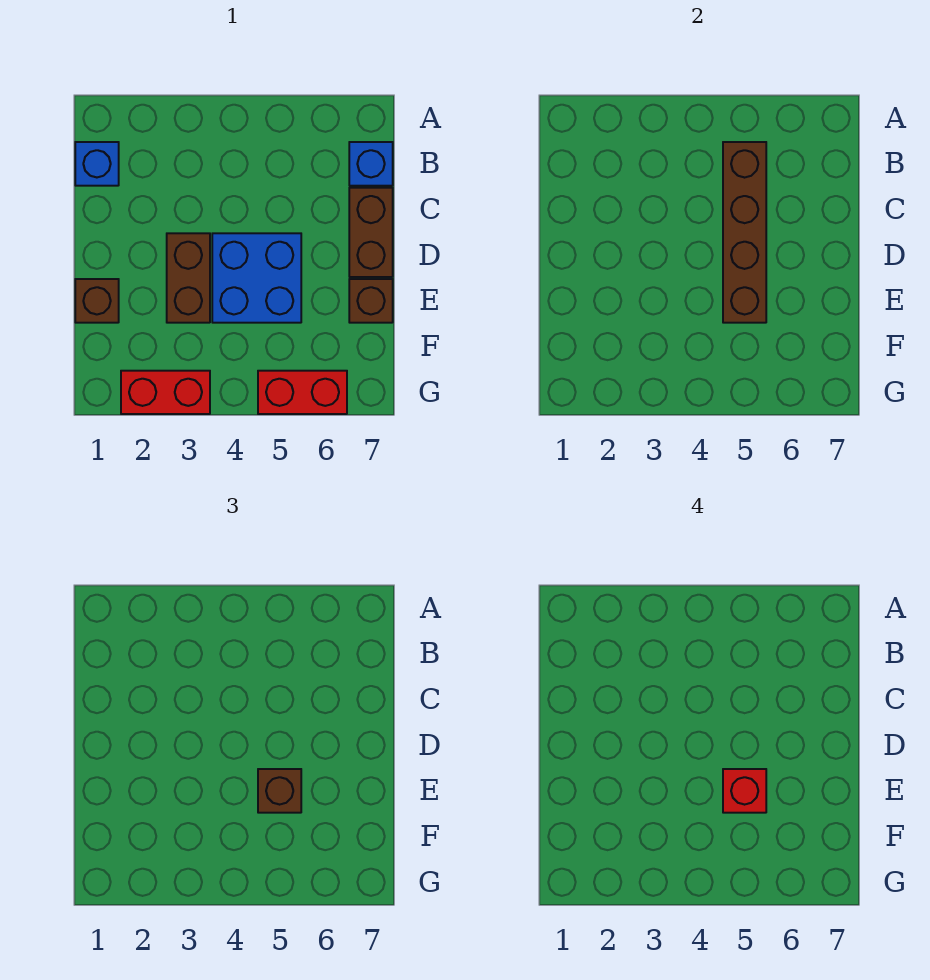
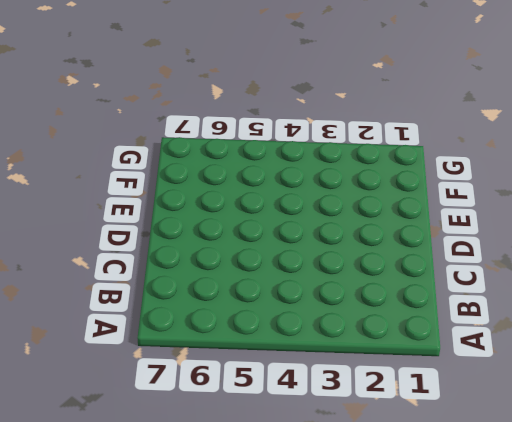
none -> blue brick B1 level 1
none -> blue brick B7 level 1
none -> brown brick C7:D7 level 1

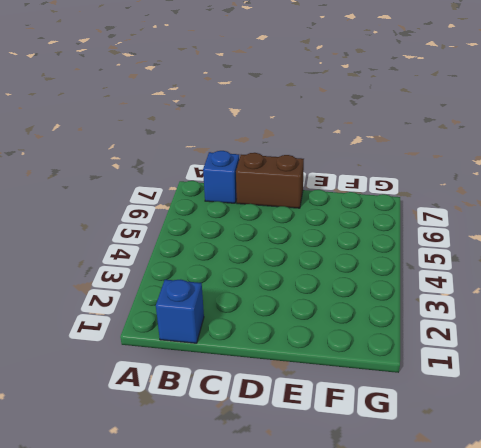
none -> brown brick D3:E3 level 1
none -> blue brick D4:E5 level 1
none -> brown brick E1 level 1

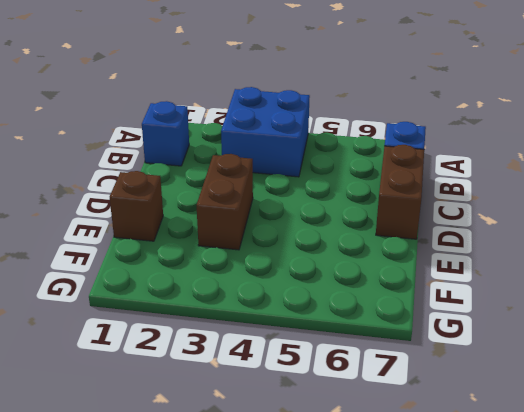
blue brick A3:B4 level 1 -> blue brick D4:E5 level 1
none -> brown brick E7 level 1
none -> red brick G2:G3 level 1
none -> red brick G5:G6 level 1

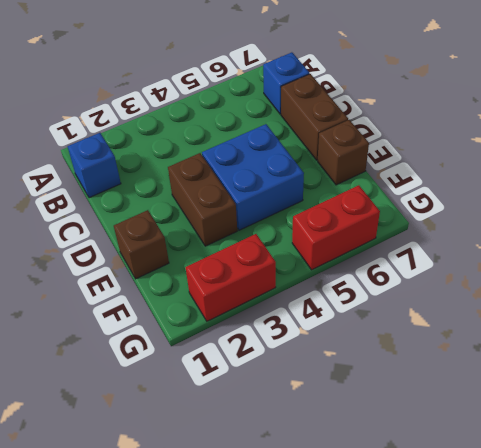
none -> brown brick B5:E5 level 2
none -> brown brick E5 level 3
none -> red brick E5 level 4

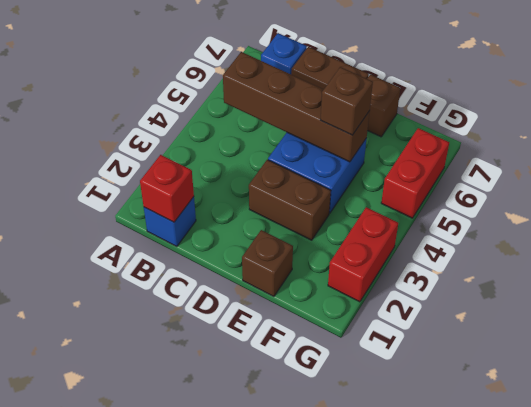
red brick B1 level 2 -> red brick E5 level 4

